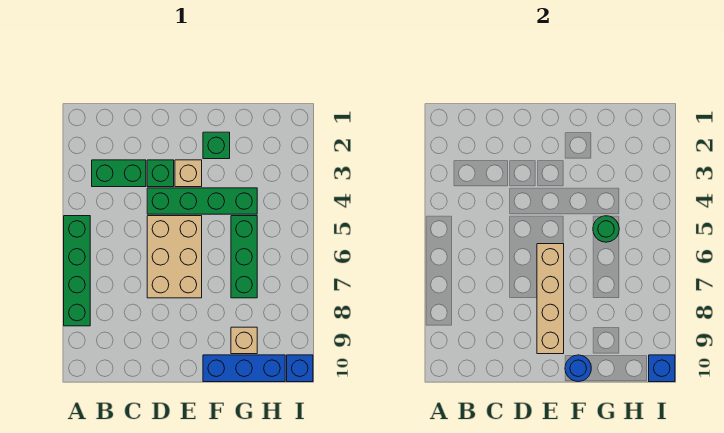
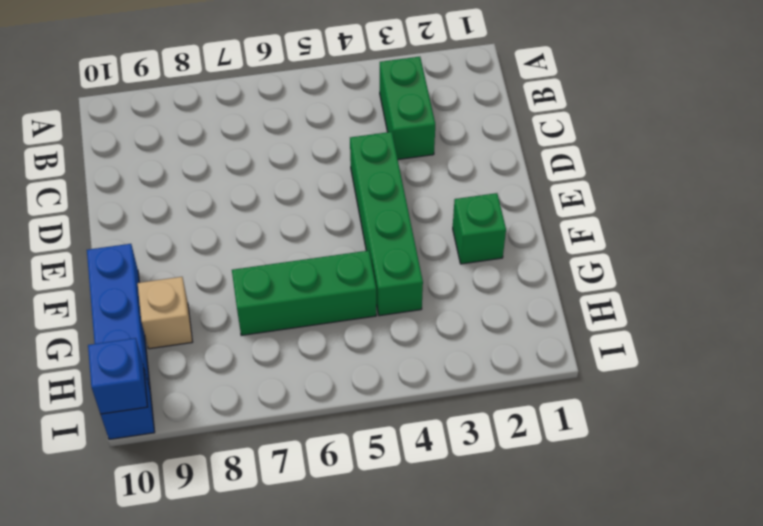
none -> green brick A5:A8 level 1
none -> green brick D3 level 1
none -> tan brick D5:E7 level 1

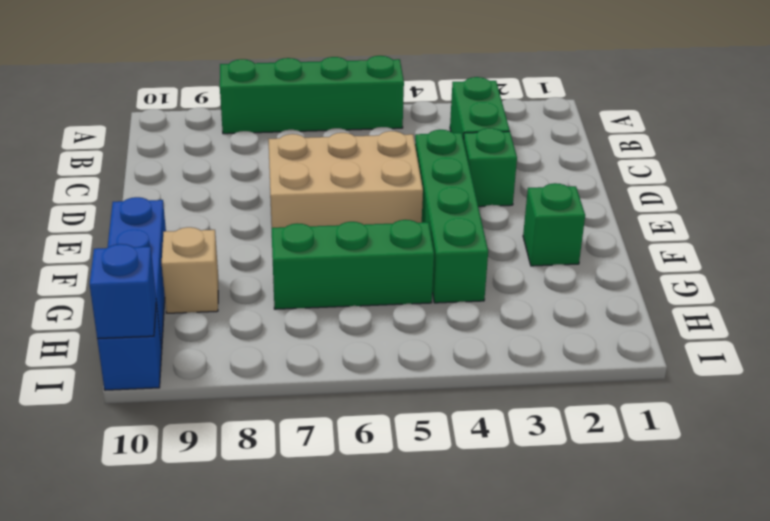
none -> tan brick E3 level 1
none -> tan brick E6:E9 level 2
none -> blue round brick F10 level 2

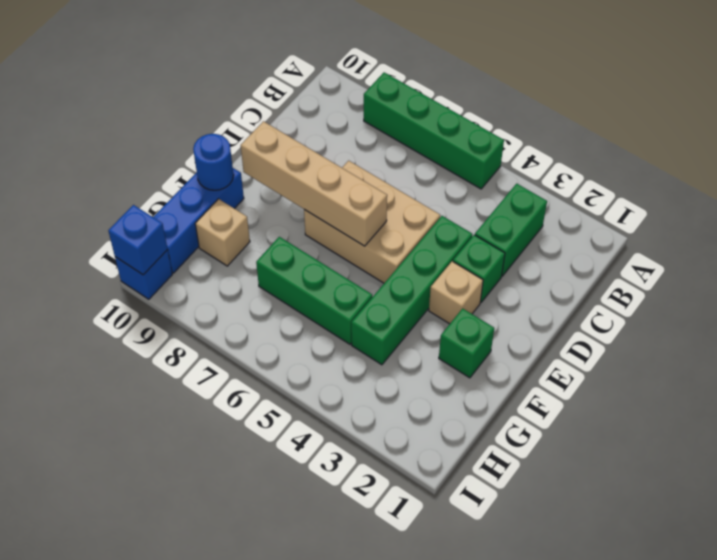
none -> green round brick G5 level 2

